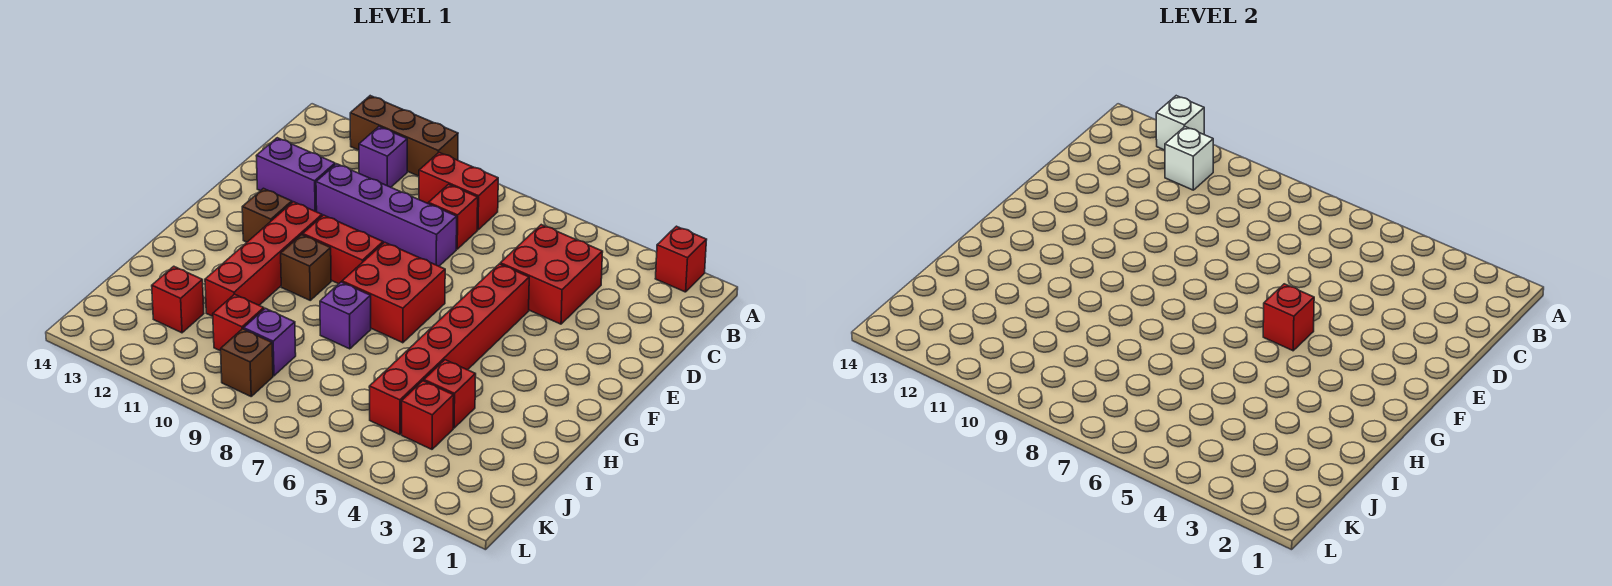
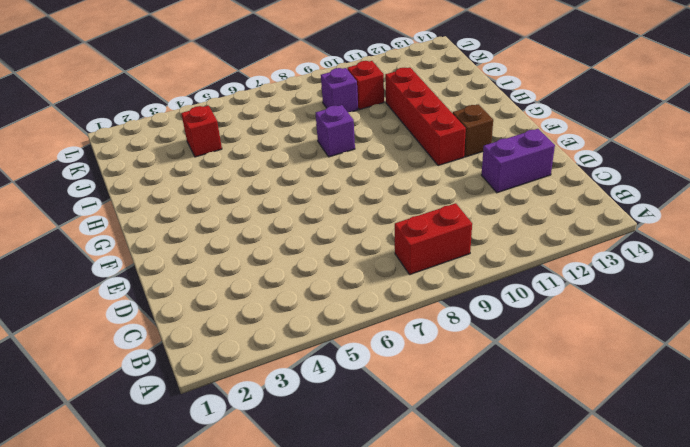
none -> red brick A2 level 1
none -> brown brick A10:A12 level 1
none -> purple brick B11 level 1

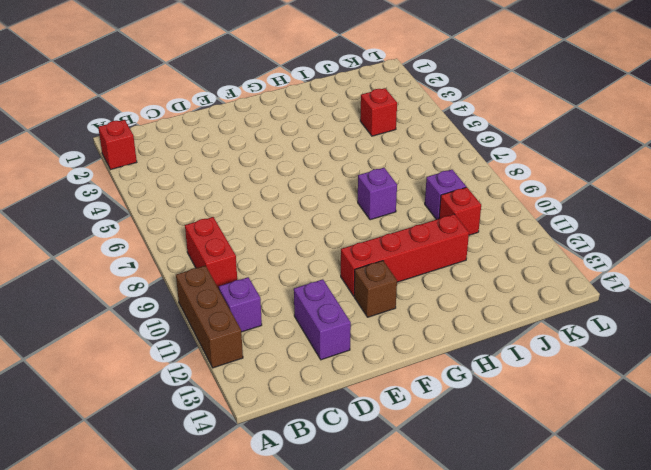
none -> red brick C4:D5 level 1
none -> red brick C8 level 1
none -> purple brick D8:D11 level 1

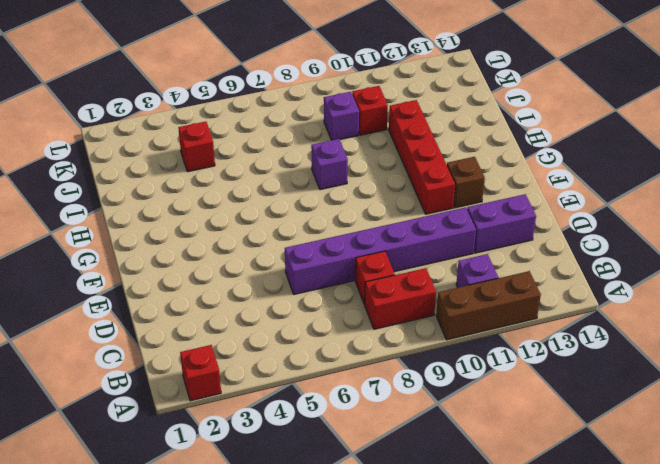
purple brick D6:D11 level 1 -> purple brick D8:D11 level 1
none -> red brick C4:D5 level 1
none -> red brick E5:J5 level 1
none -> red brick F7:G8 level 1

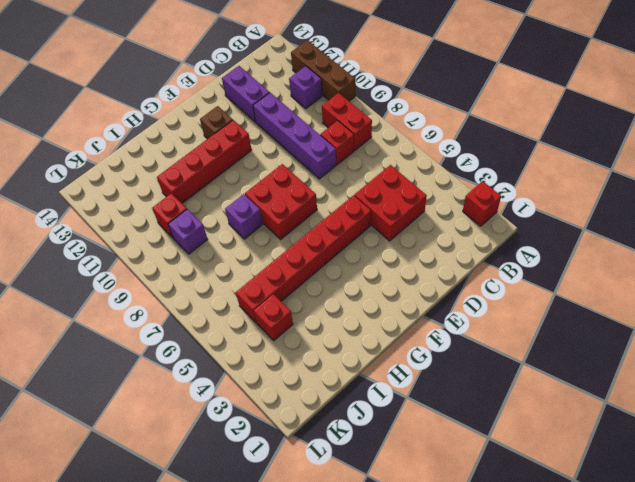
none -> red brick F9:F10 level 1
none -> brown brick G10 level 1
none -> red brick I4 level 1

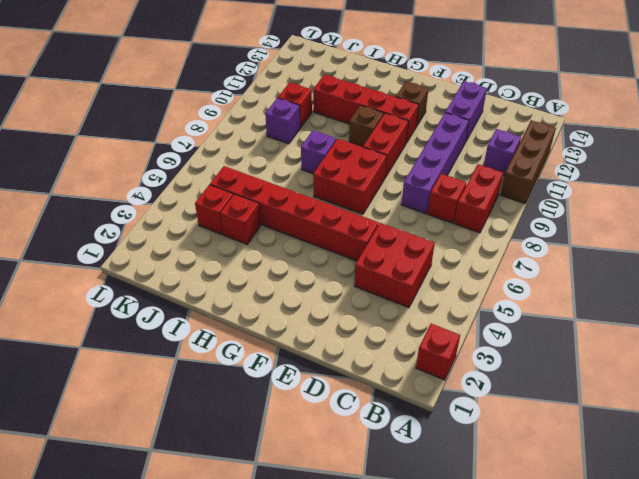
none -> red brick J12 level 1
none -> brown brick K9 level 1
none -> white brick A12 level 2

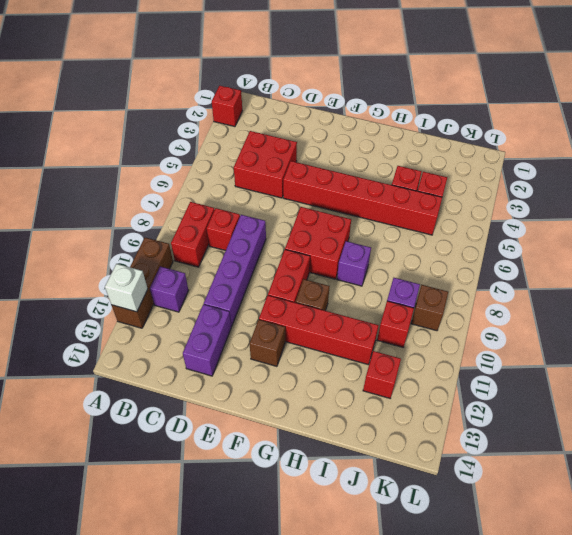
none -> white brick B11 level 2
none -> red brick F5 level 2

